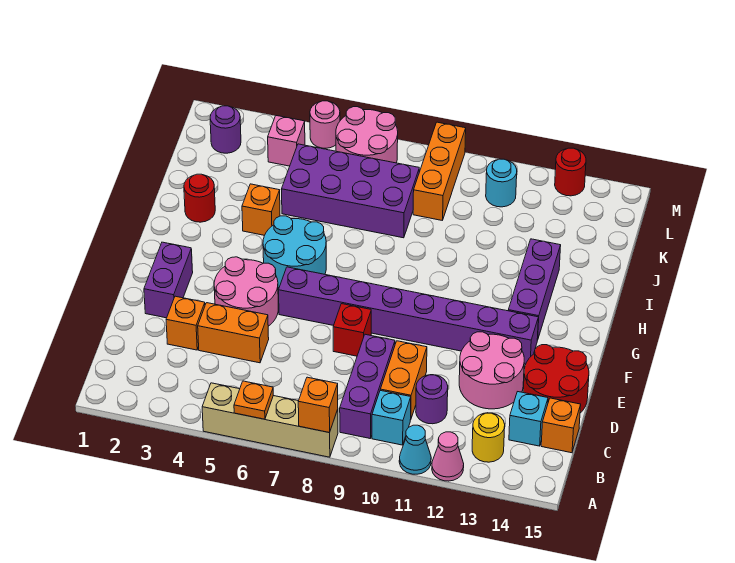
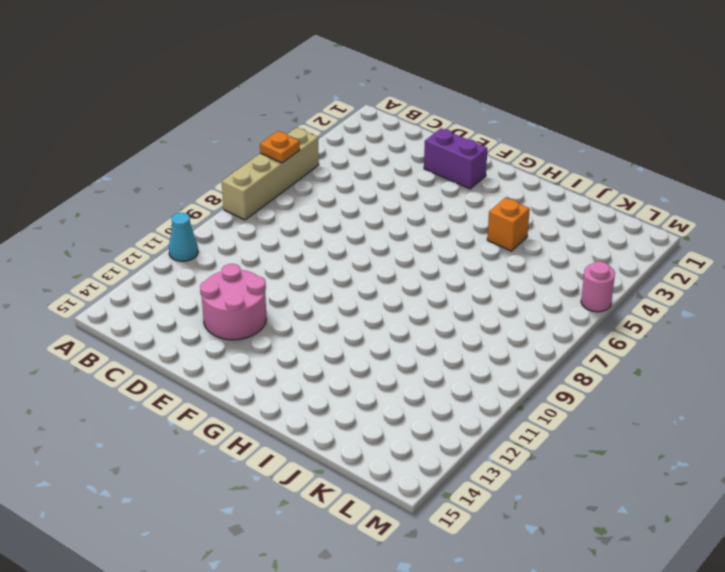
none -> pink cone A12 level 1
none -> purple brick B9:D9 level 1
none -> cyan brick B10 level 1
none -> yellow round brick B13 level 1

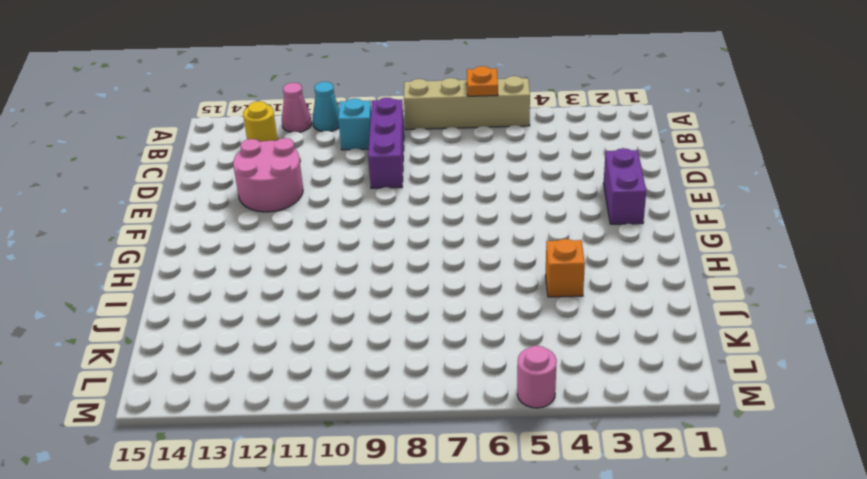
none -> orange brick C10:D10 level 1
none -> purple round brick C11 level 1
none -> cyan brick C14 level 1
none -> orange brick C15 level 1

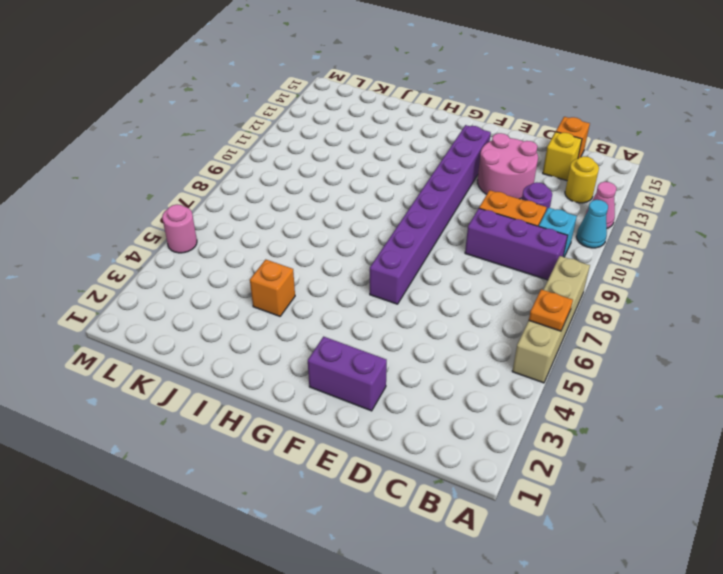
yellow brick C14 level 1 -> cyan brick C14 level 1
none -> orange brick D3 level 1
none -> orange brick D4:D5 level 1
none -> red round brick D14:E15 level 1
none -> pink round brick E4:F5 level 1

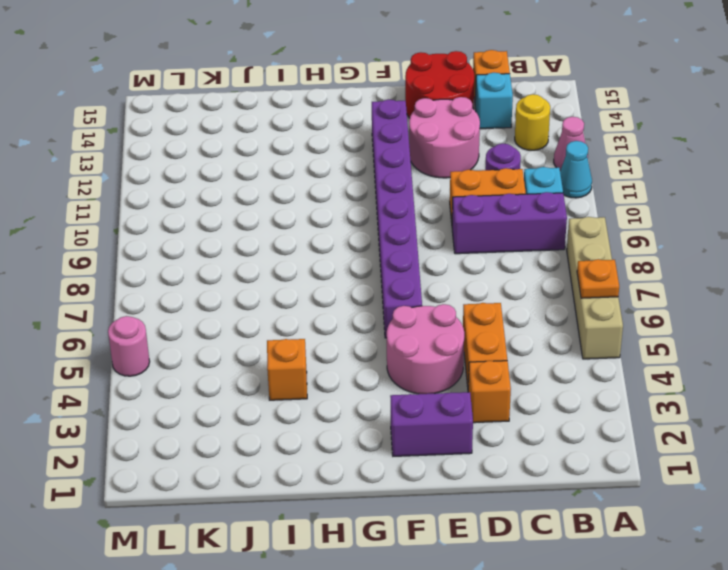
none -> red brick E8 level 1
none -> cyan round brick G5:H6 level 1
none -> purple brick G13:I13 level 1
none -> red round brick I2 level 1

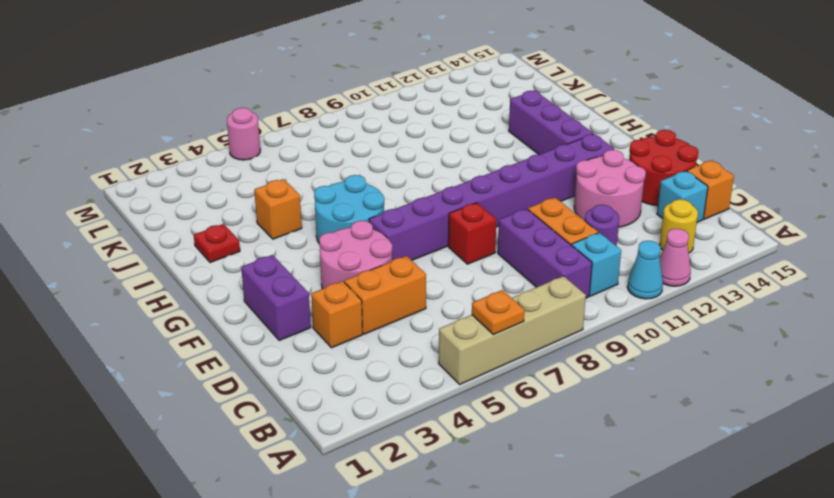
red plate I2 level 1 -> red round brick I2 level 1
none -> purple brick J5:K8 level 1
none -> orange brick K9:M9 level 1
none -> purple round brick L2 level 1
none -> pink brick L4 level 1

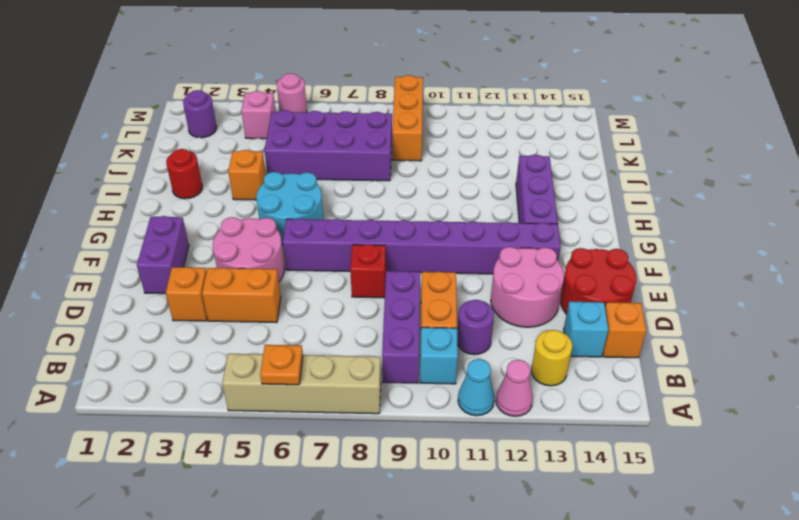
none -> pink round brick L6:M7 level 1
none -> cyan round brick L11 level 1
none -> red round brick M13 level 1
none -> orange brick A8 level 2

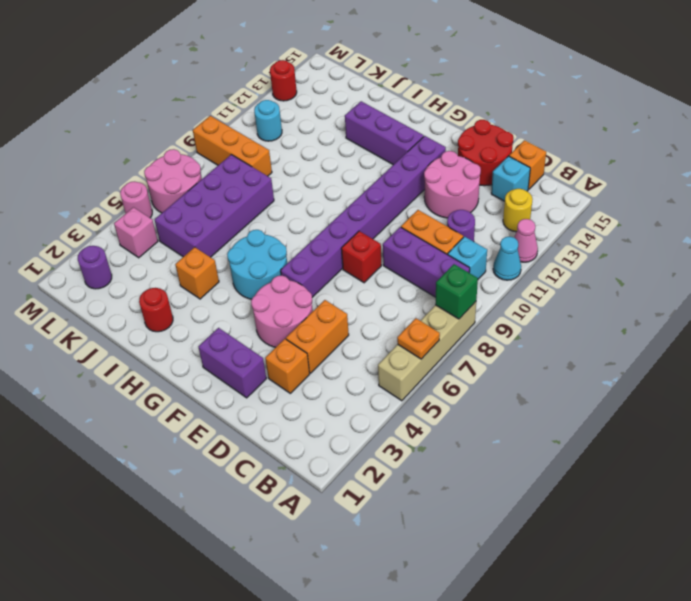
green brick A8 level 2 -> orange brick A8 level 2

